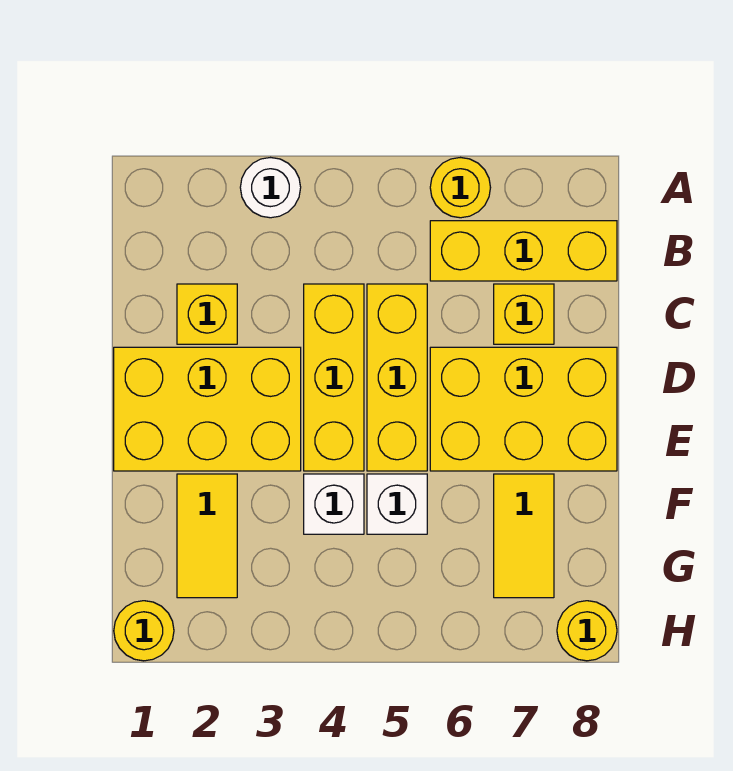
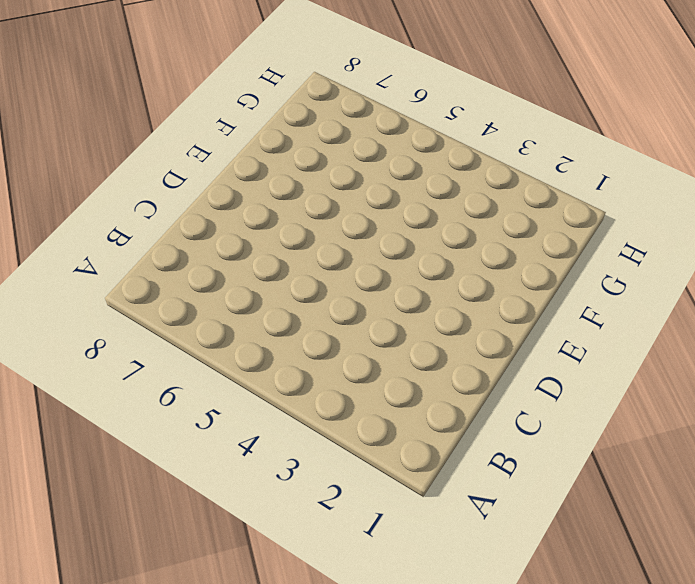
none -> white round brick A3 level 1
none -> yellow round brick A6 level 1
none -> yellow brick B6:B8 level 1

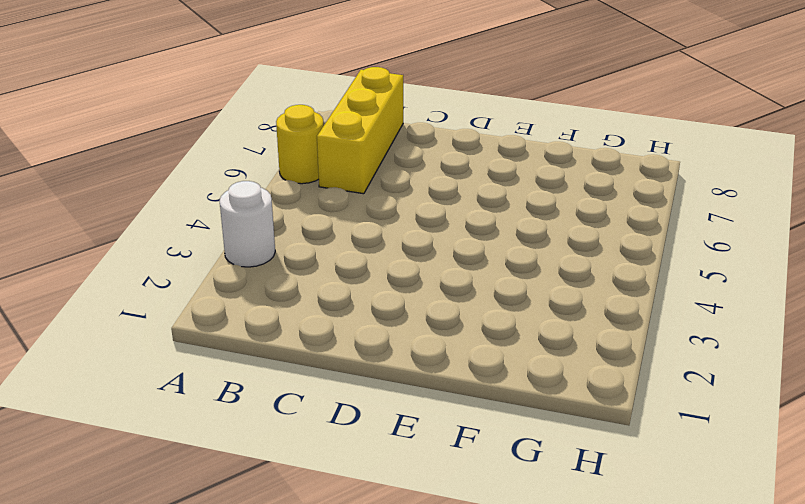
none -> yellow brick C2 level 1
none -> yellow brick C4:E4 level 1
none -> yellow brick C5:E5 level 1

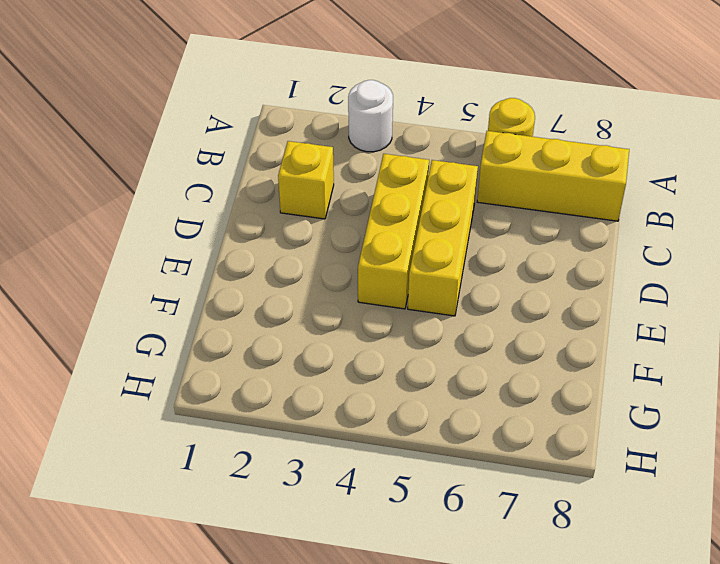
none -> yellow brick C7 level 1
none -> yellow brick D1:E3 level 1
none -> yellow brick D6:E8 level 1

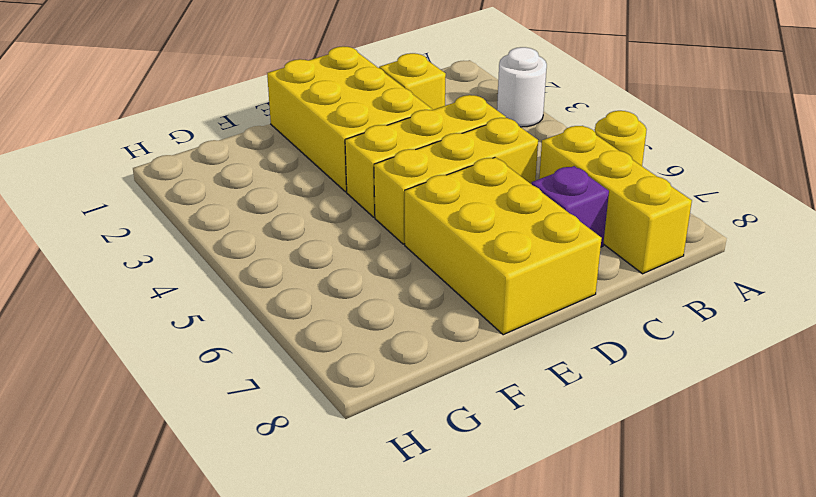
purple brick C7 level 1 -> yellow brick C7 level 1
none -> yellow tile F2:G2 level 1
none -> white brick F4 level 1
none -> white brick F5 level 1

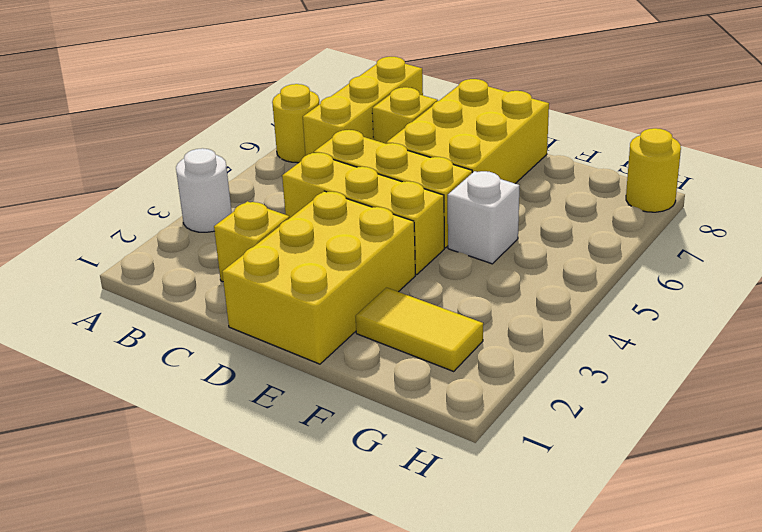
none -> white brick F4 level 1
none -> yellow tile F7:G7 level 1
none -> yellow round brick H1 level 1

